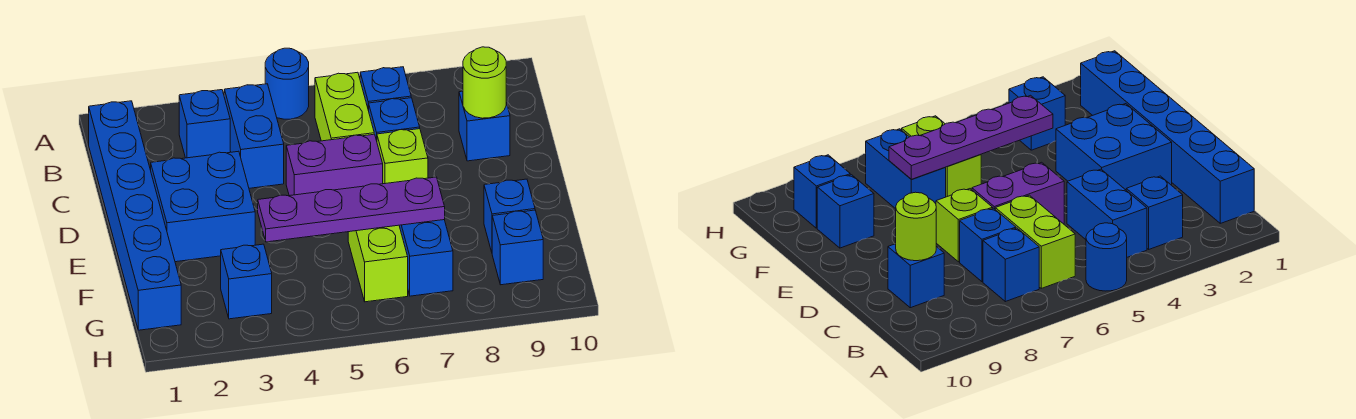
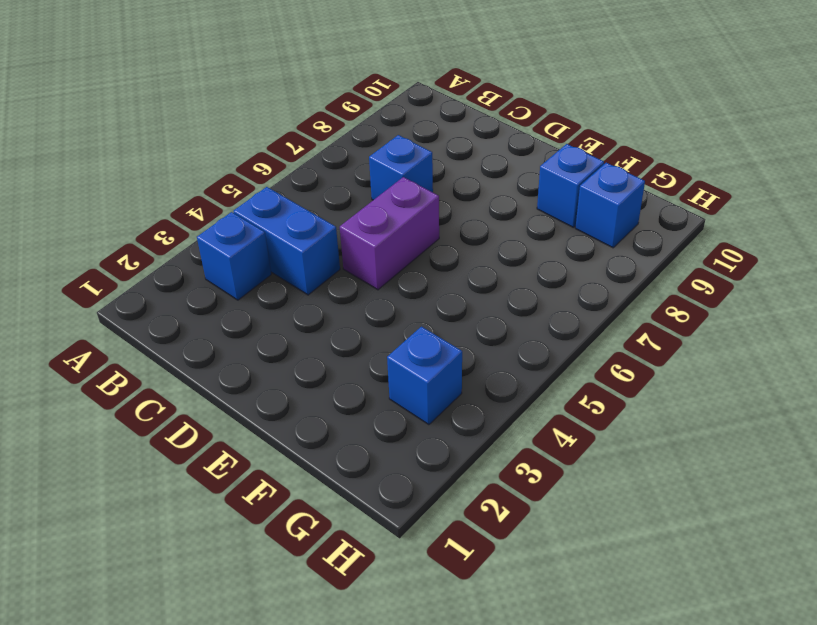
none -> blue round brick A5 level 1
none -> blue brick B1:G1 level 1
none -> lime brick B6:C6 level 1

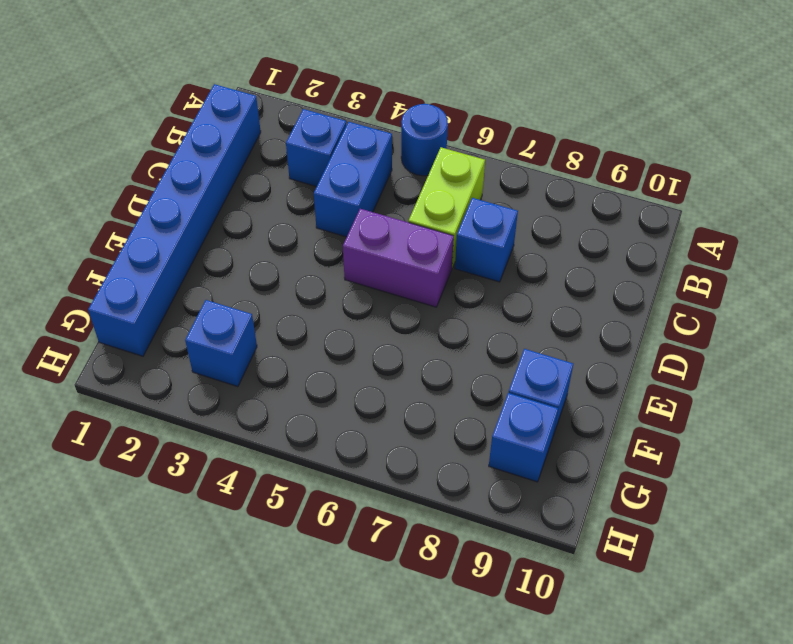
none -> blue brick B7 level 1
none -> blue brick C9 level 1
none -> blue brick D2:E3 level 1

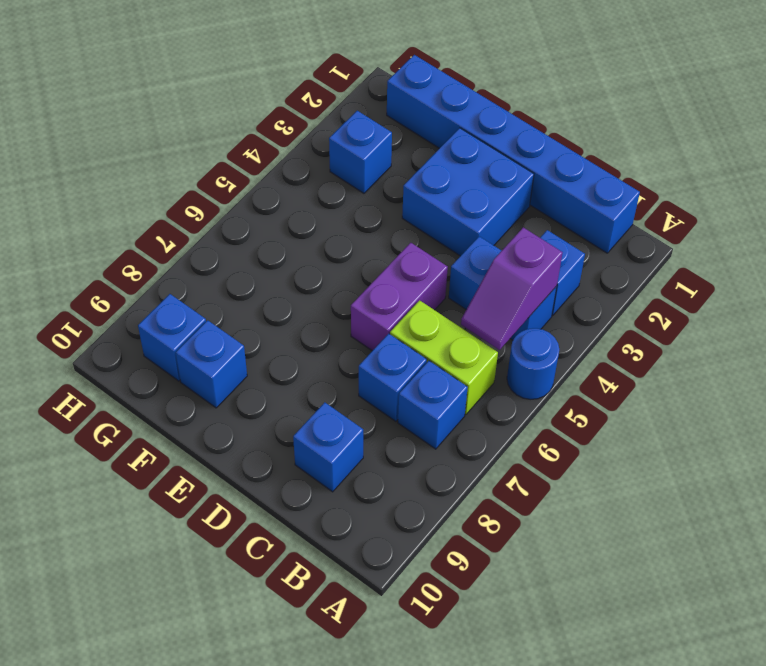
purple slope B4:B5 level 2 top 4 -> none
none -> lime brick D7 level 1
none -> lime brick F6:G6 level 1
none -> blue brick F7:G7 level 1

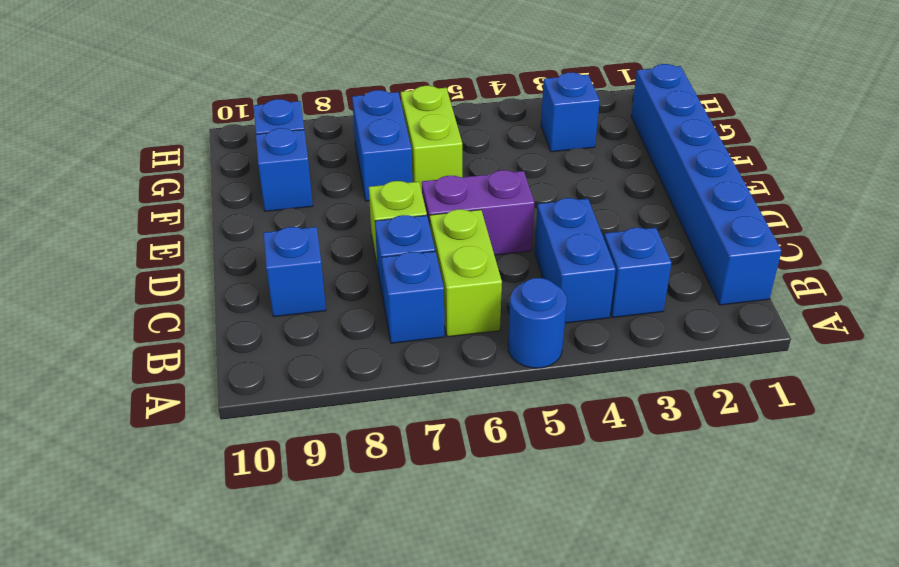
none -> blue brick D2:E3 level 1
none -> lime round brick C9 level 2
none -> purple plate F4:F7 level 2

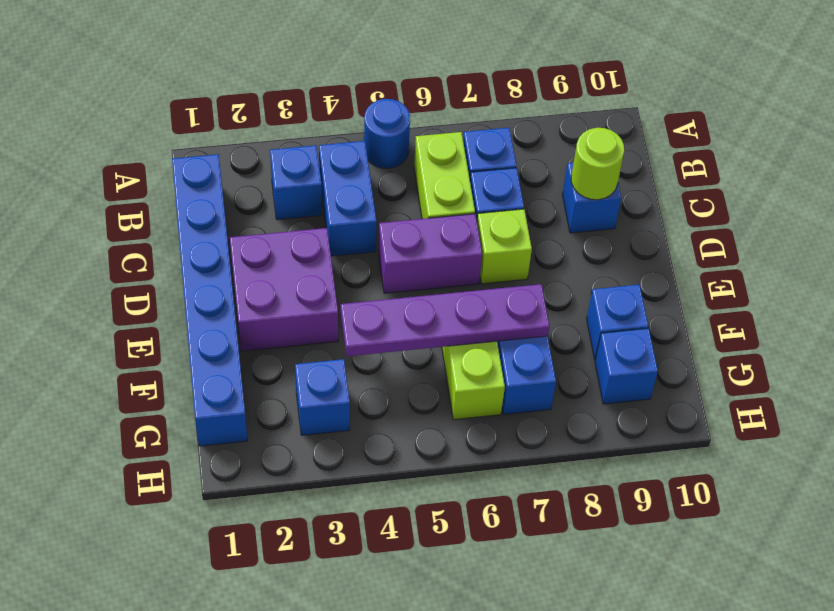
purple brick D2:E3 level 1 -> blue brick D2:E3 level 1

